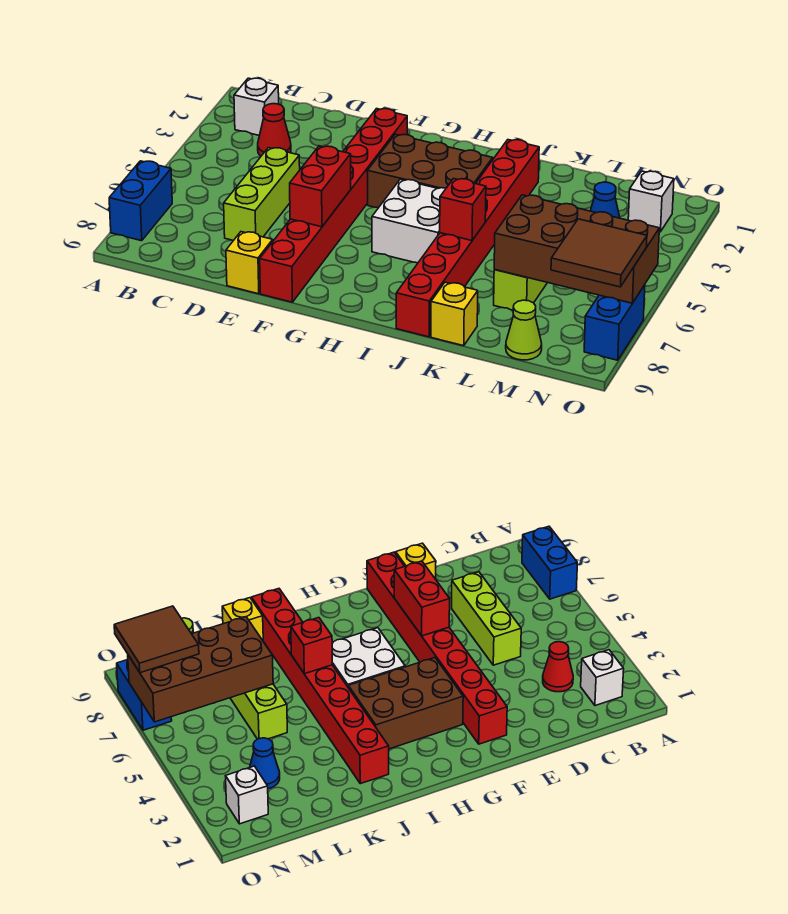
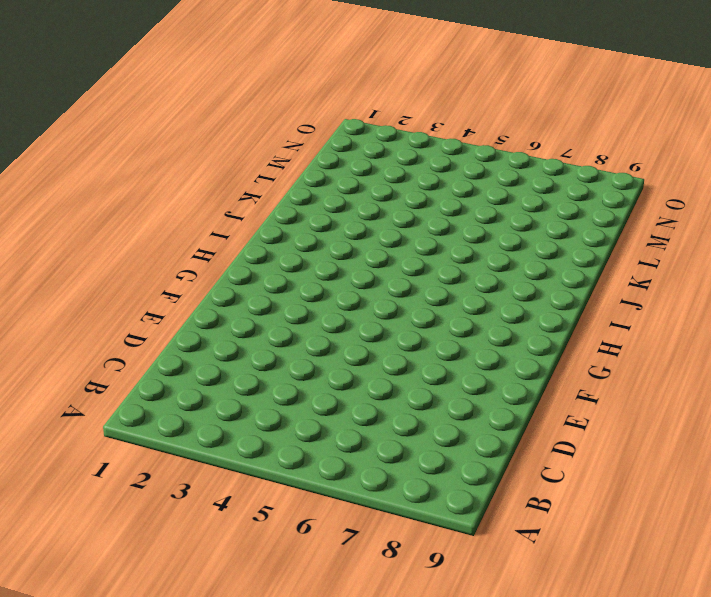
none -> blue brick A7:A8 level 1
none -> white brick B2 level 1
none -> red cone C3 level 1

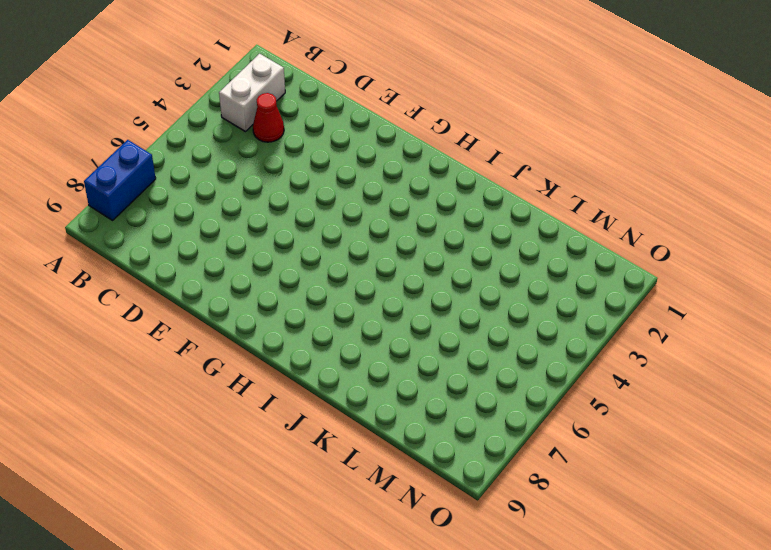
white brick B2:B3 level 1 -> white brick B2 level 1
none -> lime brick D5:D7 level 1
none -> yellow brick E9 level 1
none -> red brick F2:F9 level 1

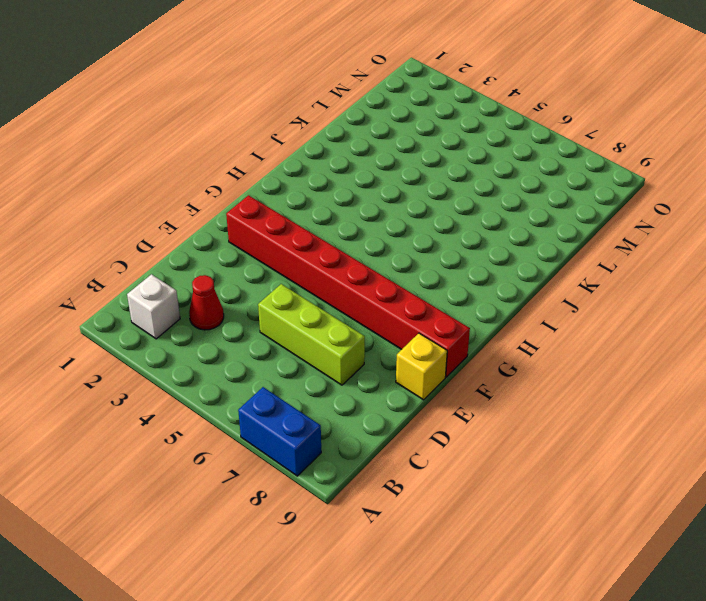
none -> brown brick G3:I4 level 1
none -> white brick H5:I6 level 1
none -> red brick J2:J9 level 1

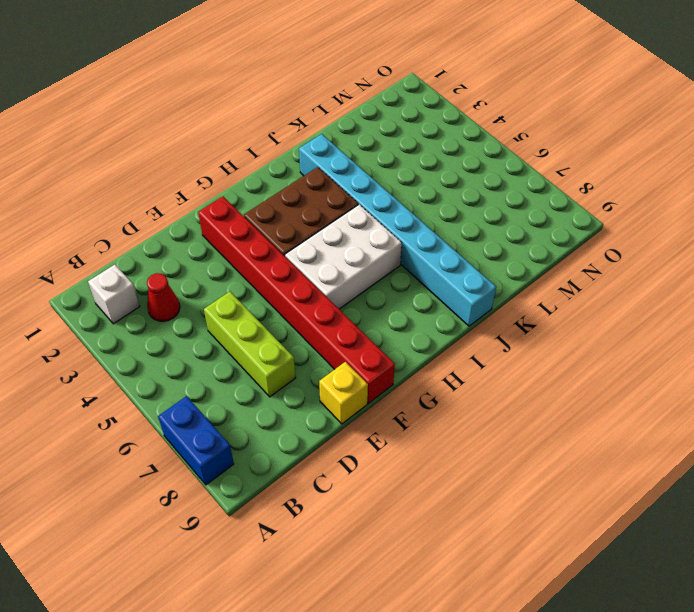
white brick G5:I6 level 1 -> white brick H5:I6 level 1
cyan brick J2:J9 level 1 -> red brick J2:J9 level 1
none -> yellow brick K9 level 1
none -> lime brick L5:L7 level 1
none -> blue cone M3 level 1

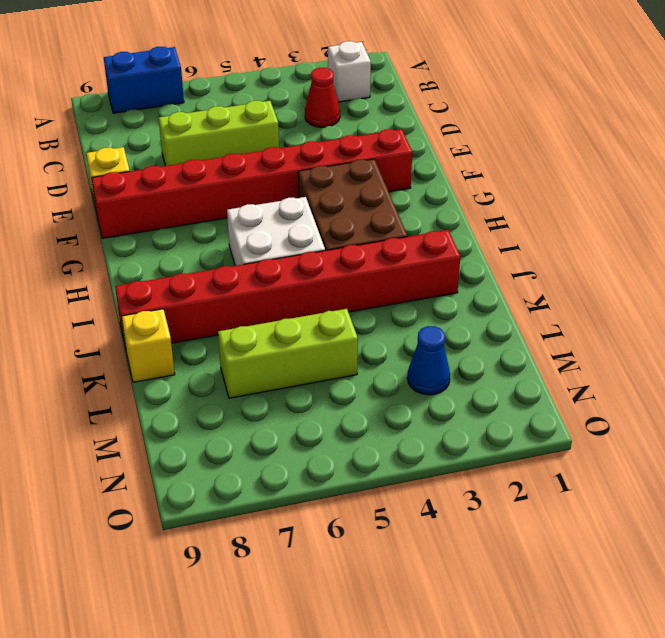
none -> lime cone M9 level 1
none -> white brick N2 level 1
none -> blue brick O7:O8 level 1

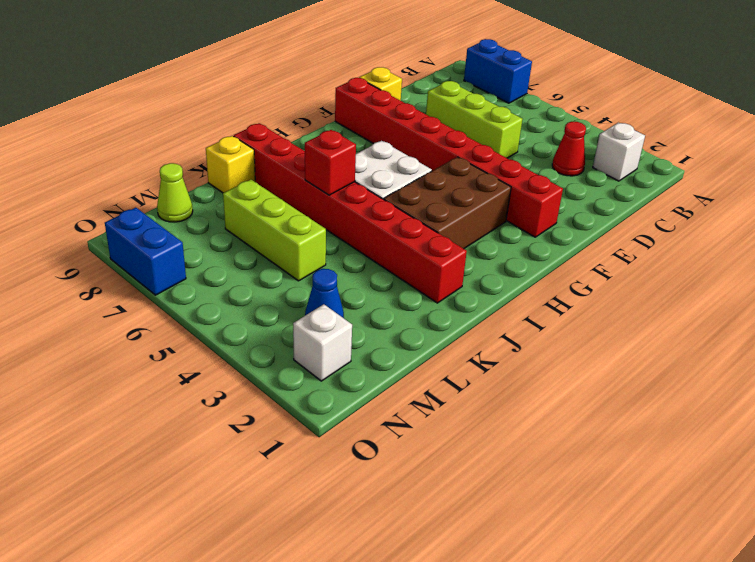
none -> red brick F6:F7 level 2
none -> brown brick L6:O7 level 2
none -> brown tile N7:O8 level 3

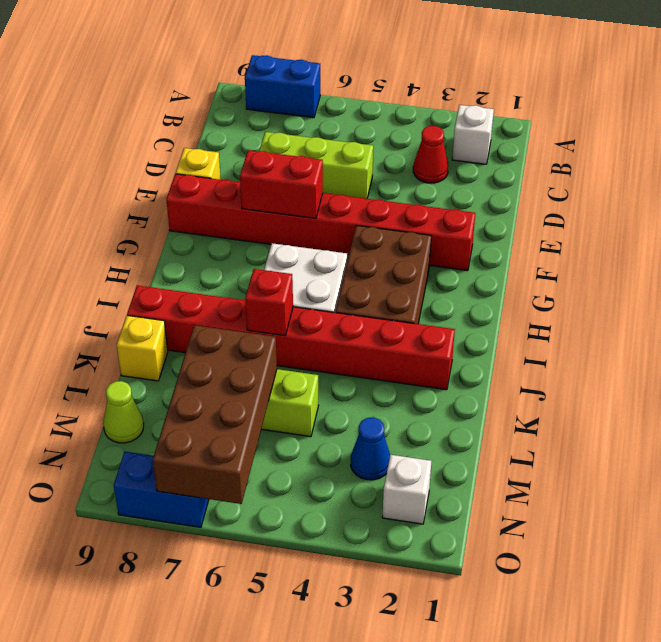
none -> brown tile N7:O8 level 3

